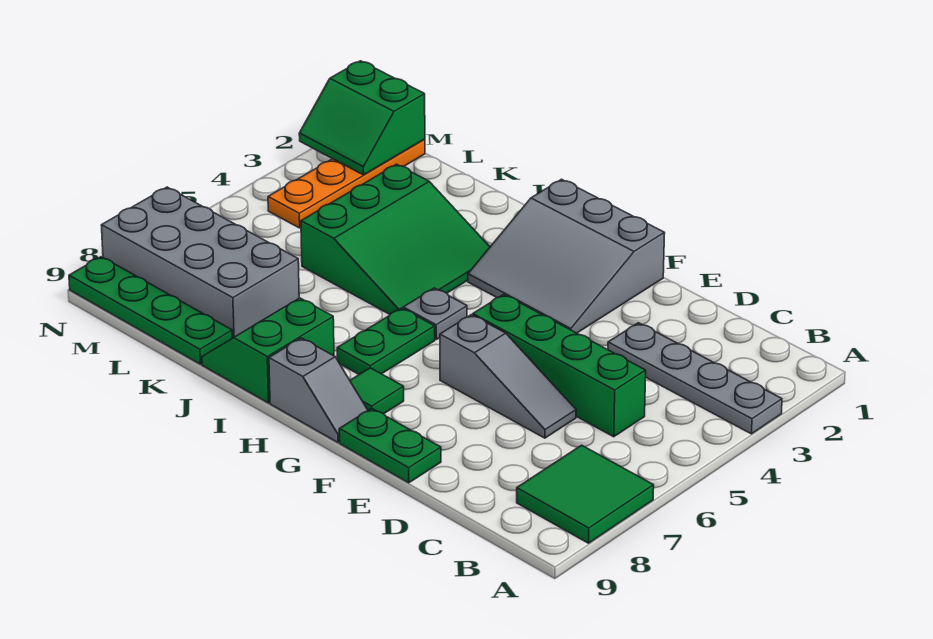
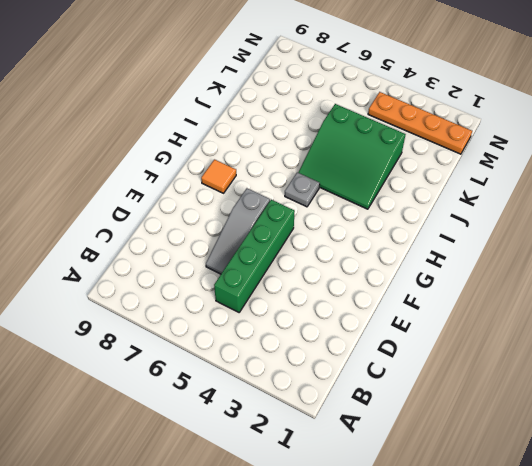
orange tile G8 level 1 -> green tile G8 level 1
none -> grey plate A3:D3 level 1
none -> green tile A7:B8 level 1
none -> green plate E9:F9 level 1

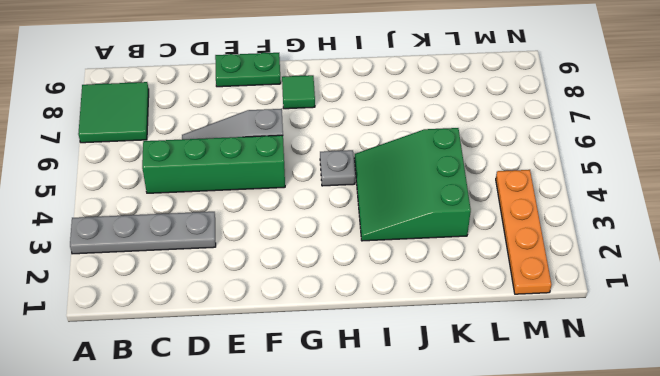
none -> grey slope F1:H3 level 1 top 1
none -> grey slope G9:H9 level 1 top H
none -> green plate H6:H7 level 1

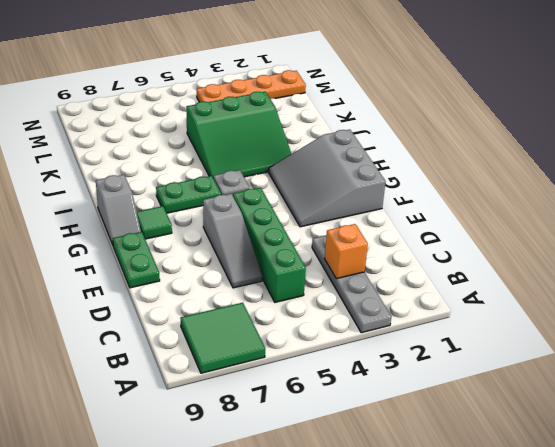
orange brick C3 level 2 -> none
none -> green slope I8:J9 level 1 top I
none -> grey brick K7:N8 level 1
none -> green plate K9:N9 level 1

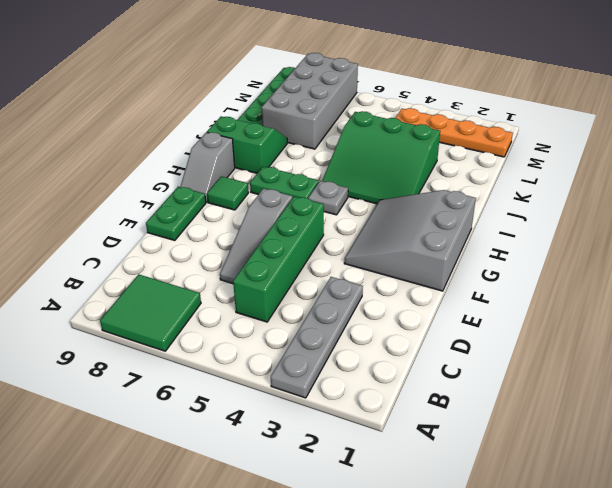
none -> green slope M1:N2 level 2 top 1

